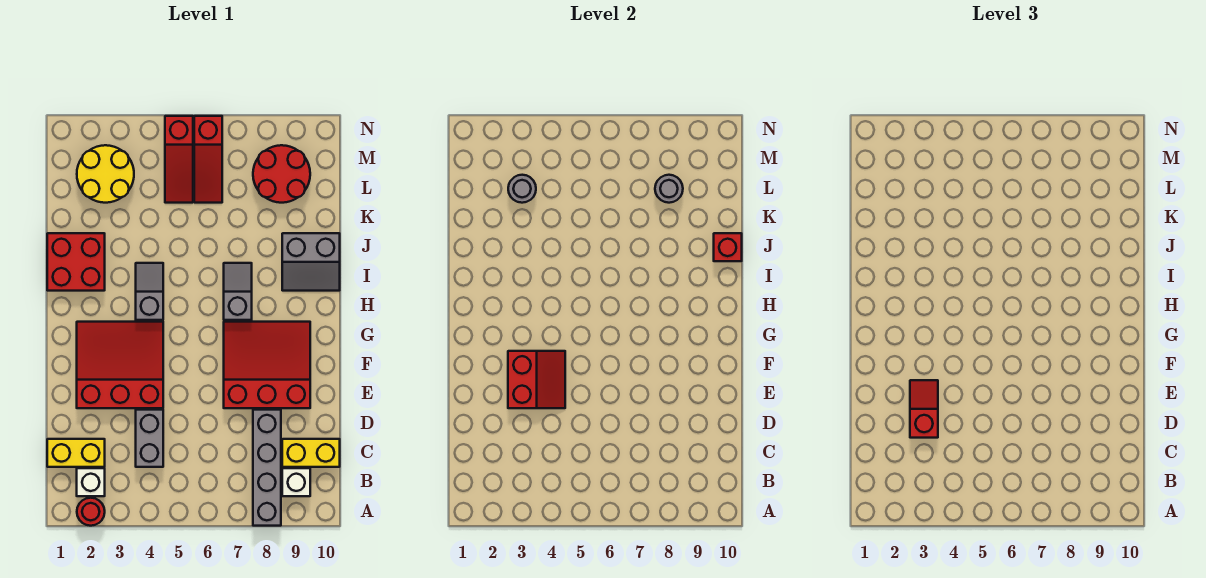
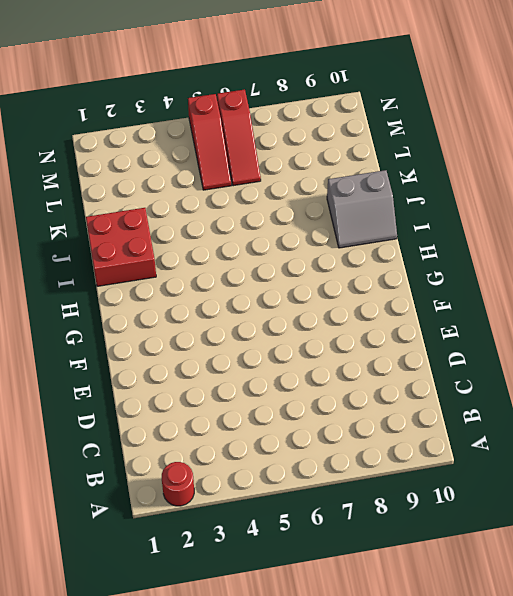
none -> grey brick A8:D8 level 1
none -> white brick B2 level 1
none -> white brick B9 level 1

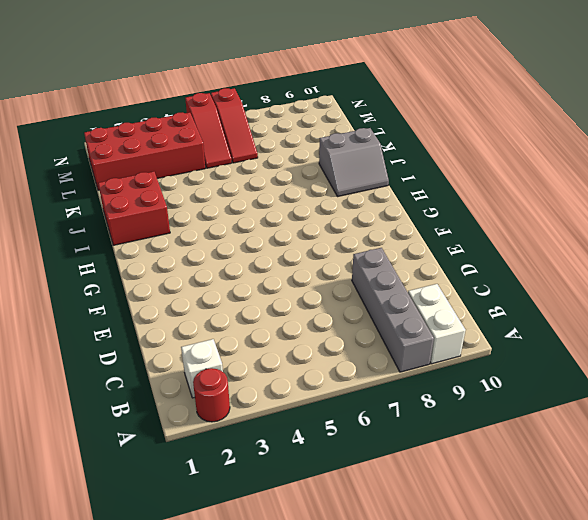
white brick A9:B9 level 1 -> white brick B9 level 1
red brick L1:M4 level 1 -> yellow round brick L2:M3 level 1
none -> yellow brick C1:C2 level 1
none -> grey brick C4:D4 level 1
none -> yellow brick C9:C10 level 1

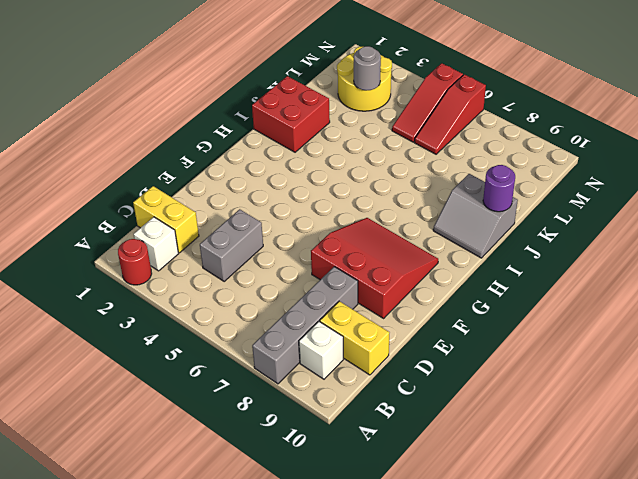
purple round brick J10 level 2 -> red brick J10 level 2
none -> red slope E2:G4 level 1 top E
none -> grey slope H4:I4 level 1 top H
none -> grey slope H7:I7 level 1 top H

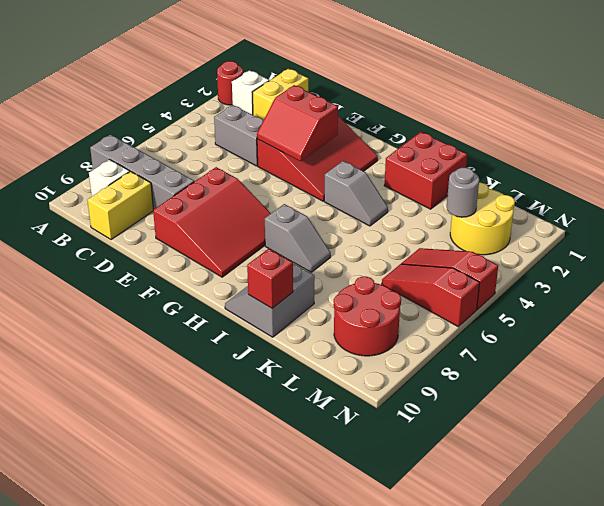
none -> grey round brick L8 level 2
none -> red slope D3:E3 level 3 top D

